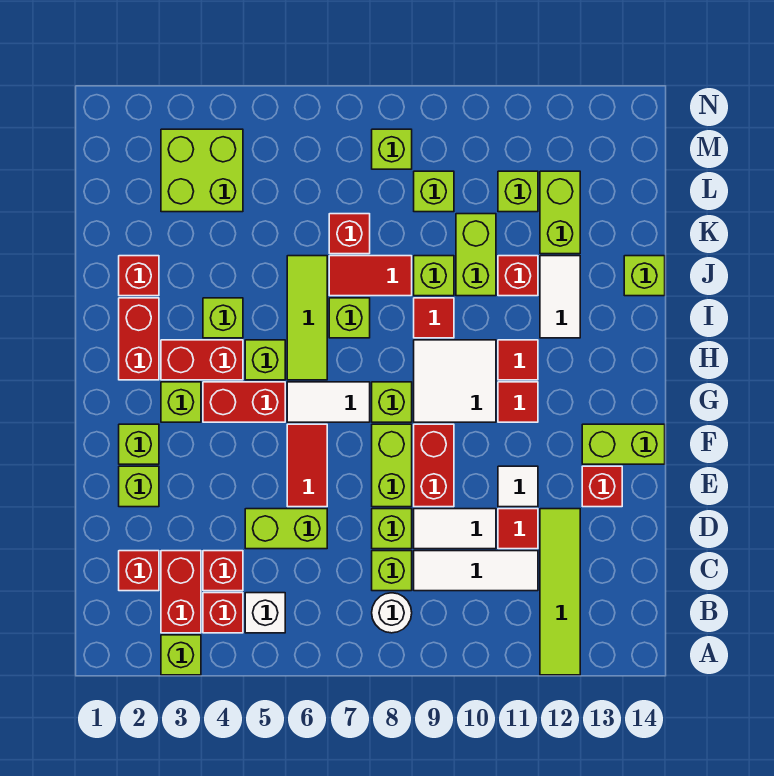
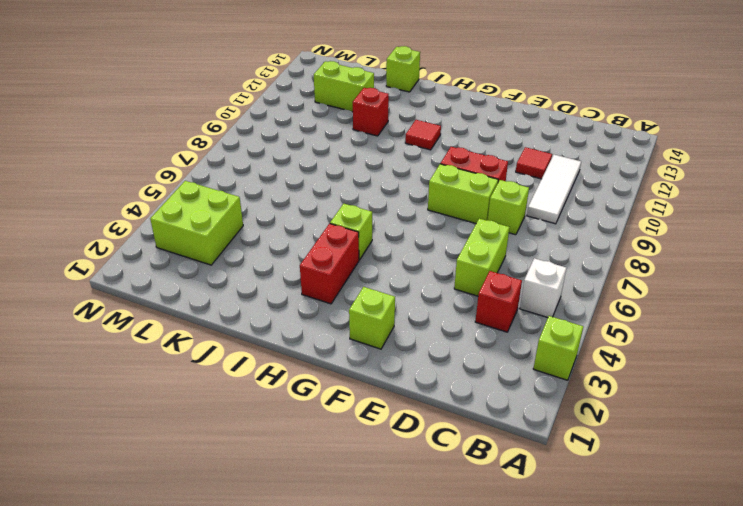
none -> lime tile A12:D12 level 1
none -> red brick B3:C3 level 1
none -> red brick B4 level 1
none -> white round brick B8 level 1

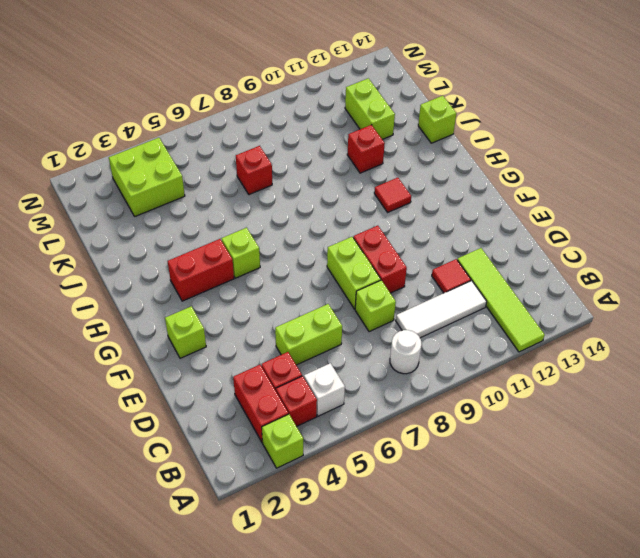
none -> red brick C2 level 1
none -> lime brick C8 level 1
none -> white tile D9:D10 level 1
none -> lime brick E2 level 1

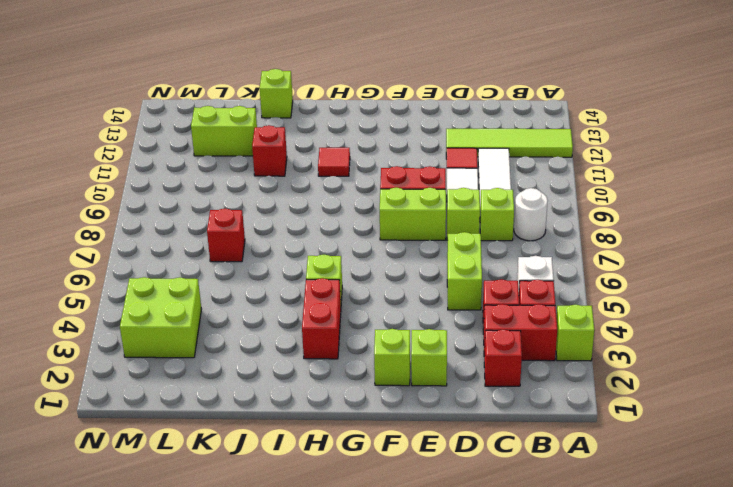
none -> red tile E6:F6 level 1
none -> white tile E11 level 1
none -> red brick E13 level 1
none -> lime brick F13:F14 level 1

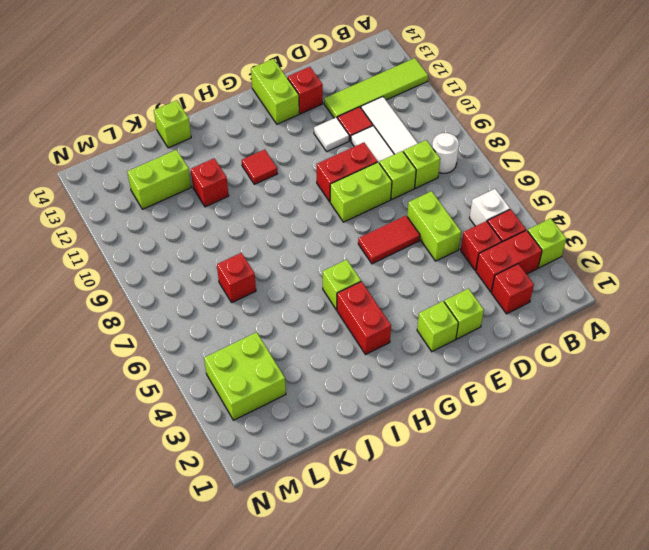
none -> lime brick G3 level 1
none -> red brick G4:G5 level 1
none -> white tile G6:G7 level 1
none -> lime brick G8 level 1

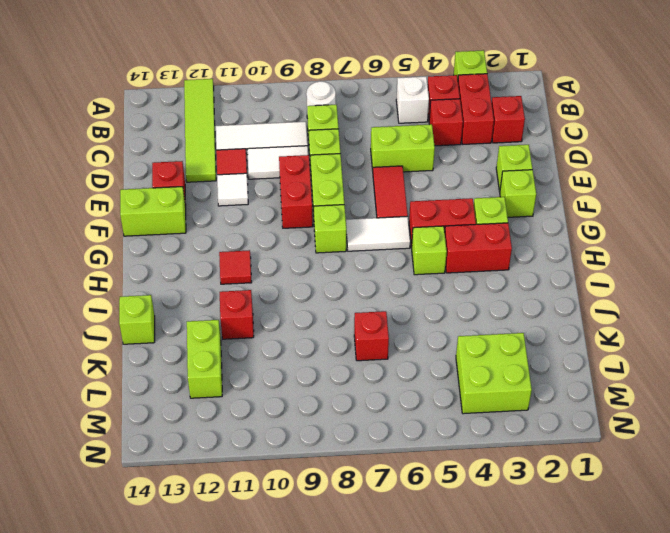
none -> white tile G9:H10 level 1
none -> red tile G11 level 1
none -> red brick H2:I2 level 1
none -> lime tile H6:J6 level 1

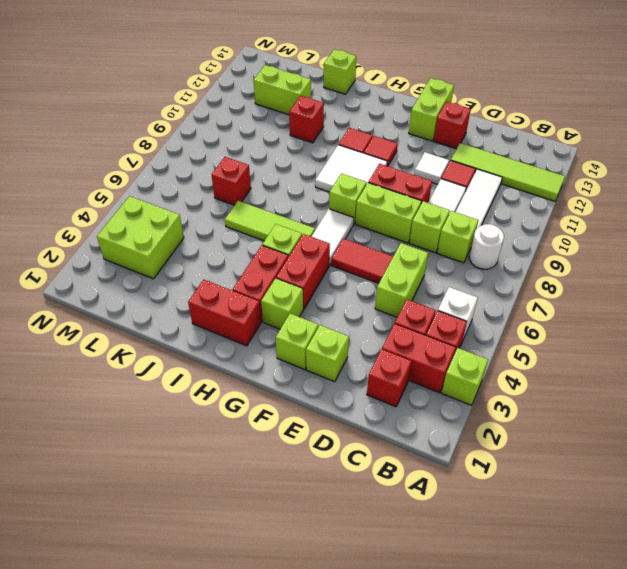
none -> lime brick I4 level 1
none -> lime brick I7 level 1
none -> red tile I9 level 1
none -> white tile I12:J12 level 1

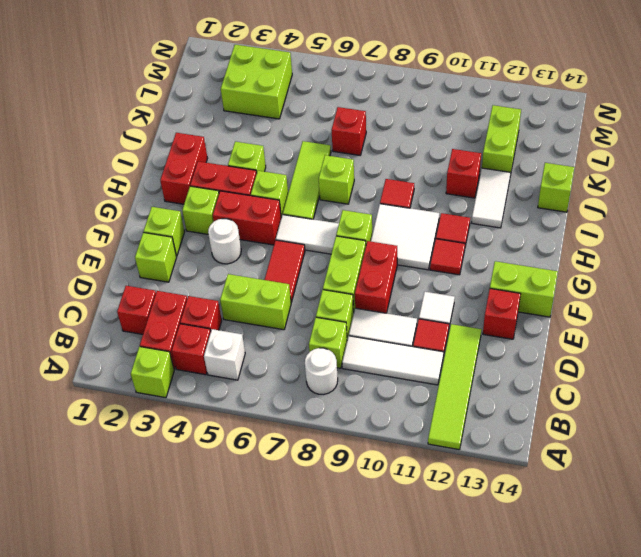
white round brick F4 level 1 -> none
none -> red brick J2 level 1
none -> red tile J7:J8 level 1
none -> lime brick J9 level 1
none -> lime brick J10:K10 level 1

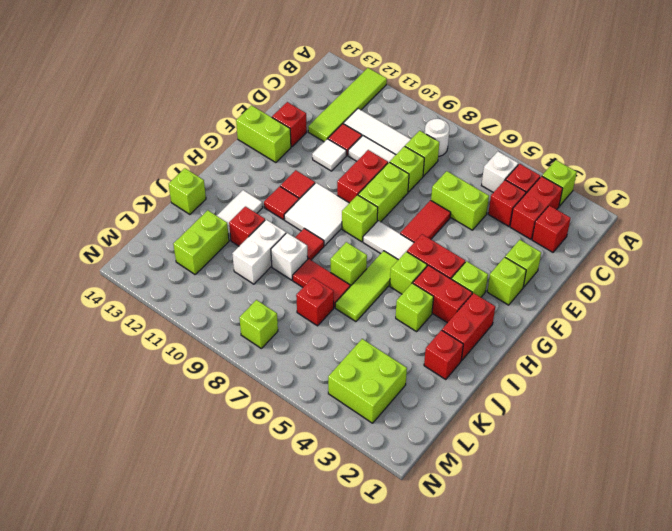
white brick J9 level 1 -> lime brick J9 level 1
white brick J10:K10 level 1 -> lime brick J10:K10 level 1
none -> lime brick L9 level 1
none -> lime brick L11 level 1

